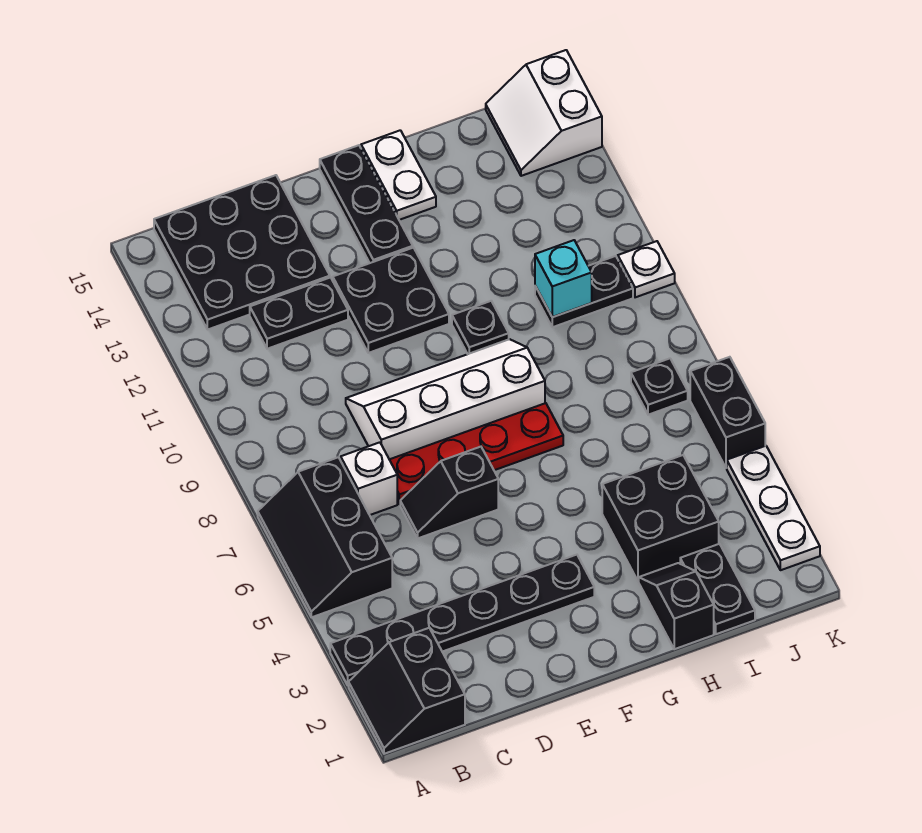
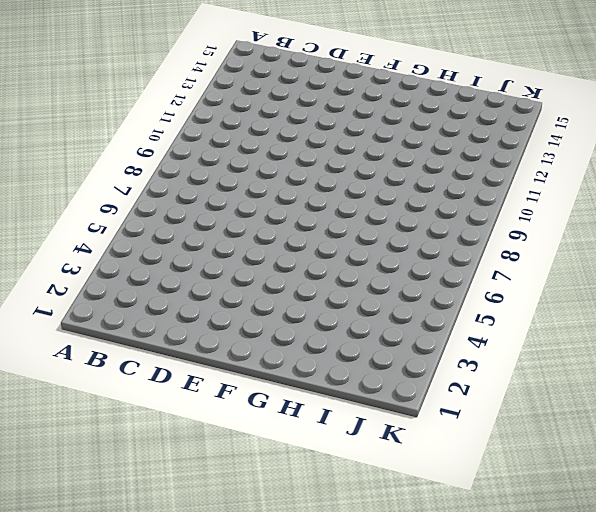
none -> black slope A1:B2 level 1 top B
none -> black plate A3:F3 level 1
none -> black slope A5:B7 level 1 top B

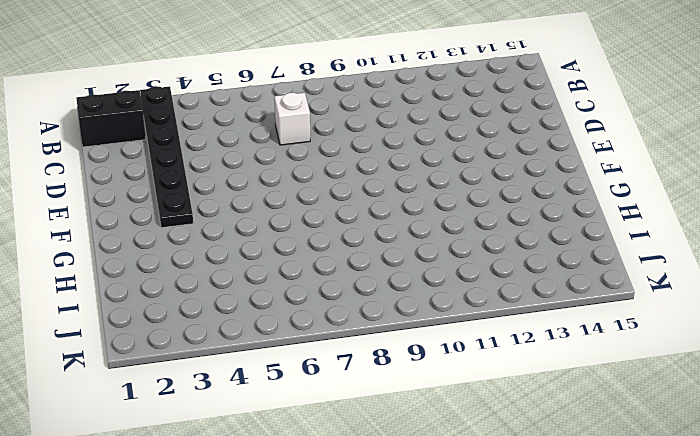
none -> black slope A5:B7 level 1 top B
none -> black plate B13:D15 level 1
none -> black plate C12:D12 level 1

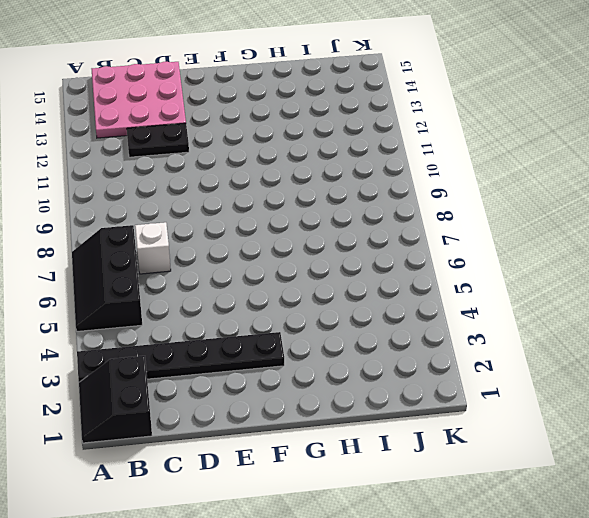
pink plate B13:D15 level 1 -> black plate B13:D15 level 1
none -> black slope D6:E6 level 1 top E
none -> red plate D7:G7 level 1
none -> white slope D8:G9 level 1 top 8

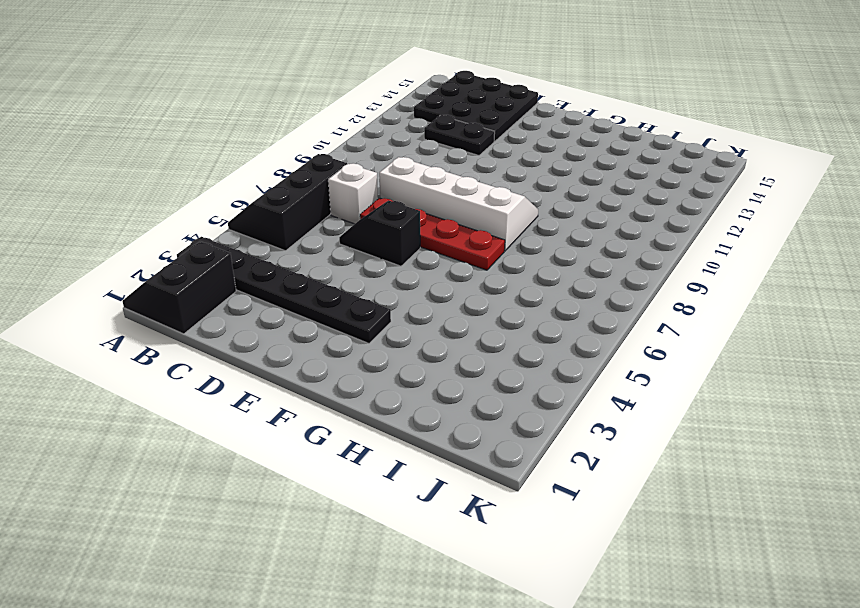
none -> black plate E11:F12 level 1
none -> black plate F13:F15 level 1
none -> black plate G10 level 1

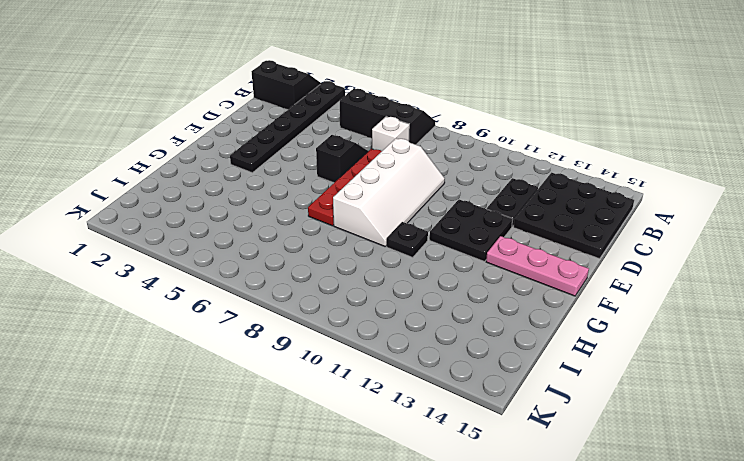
pink plate F13:F15 level 1 -> black plate F13:F15 level 1
none -> white plate G14:G15 level 1
none -> black slope H1:H2 level 1 top 1
none -> black brick H3:I4 level 1

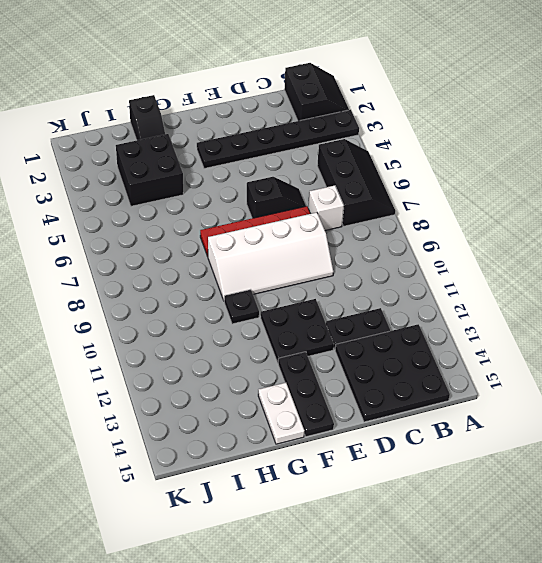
none -> black plate I1:I2 level 1
none -> black plate I10:J10 level 1
none -> black plate J7 level 1

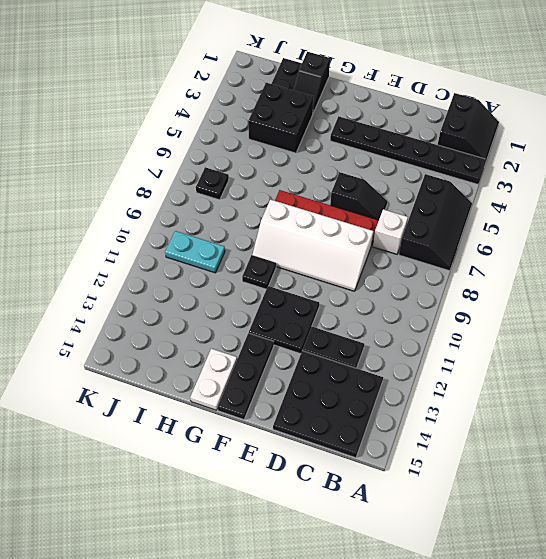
cyan plate I10:J10 level 1 -> black plate I10:J10 level 1
none -> white slope J14:K15 level 1 top K
none -> white plate K2:K4 level 1
none -> black brick K5:K6 level 1

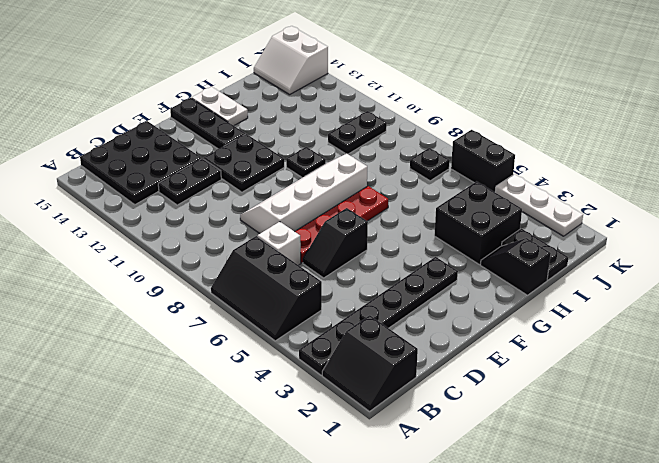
none -> white plate K10 level 1
none -> cyan brick I10 level 2

